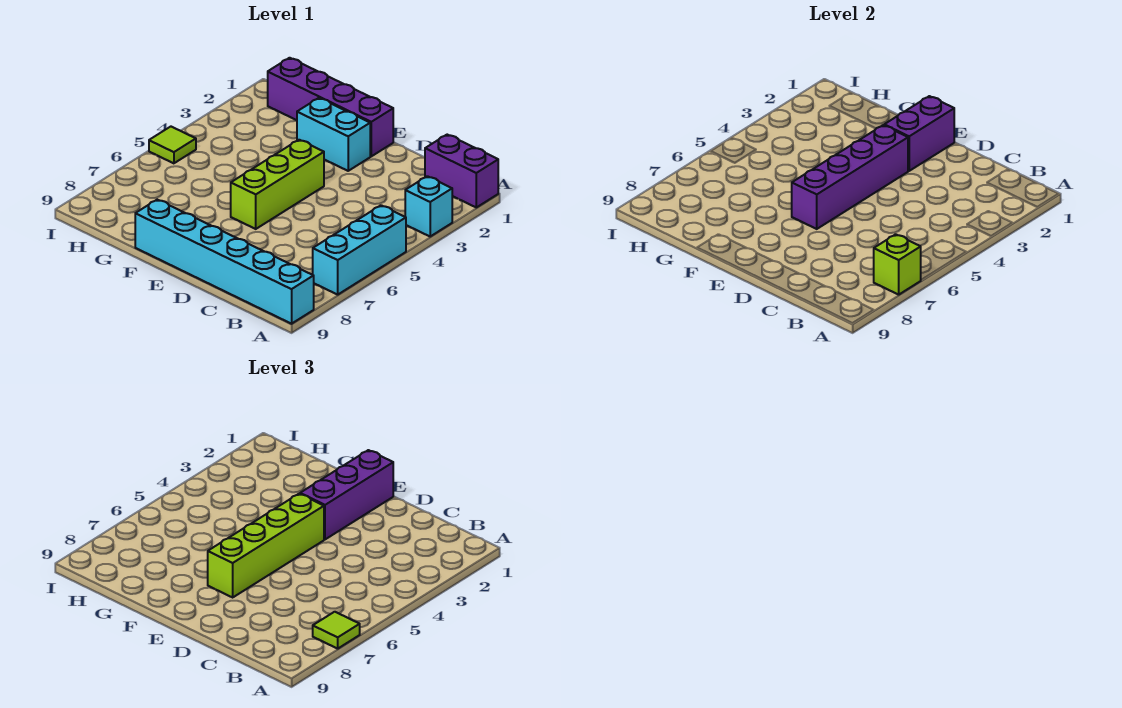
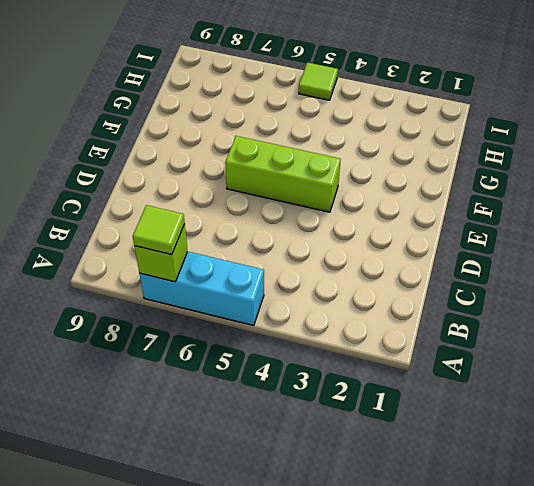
none -> purple brick A1:B1 level 1
none -> cyan brick A3 level 1
none -> cyan brick A9:F9 level 1

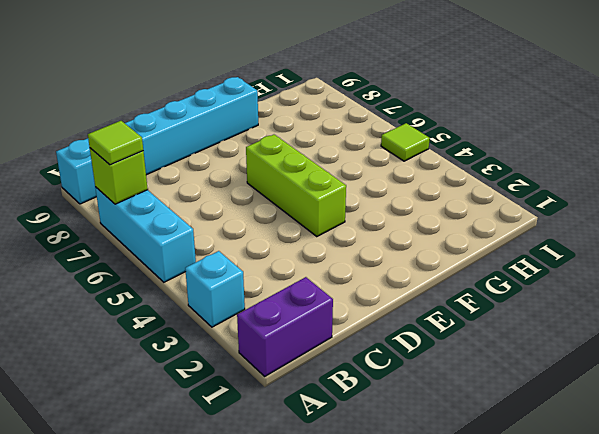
none -> purple brick E1:H1 level 1
none -> cyan brick E2:F2 level 1
none -> purple brick E1:E2 level 2

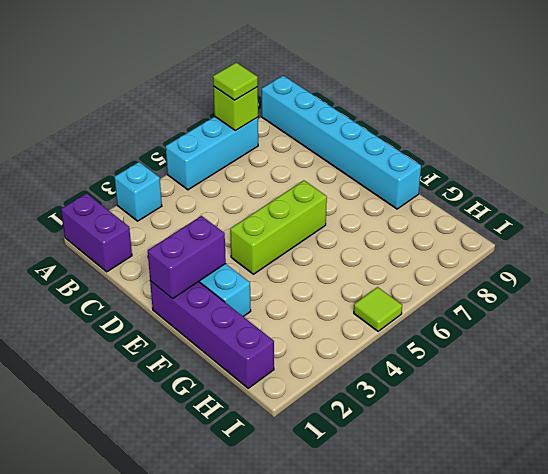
none -> purple brick E3:E6 level 2
none -> purple brick E1:E3 level 3
none -> lime brick E4:E7 level 3

